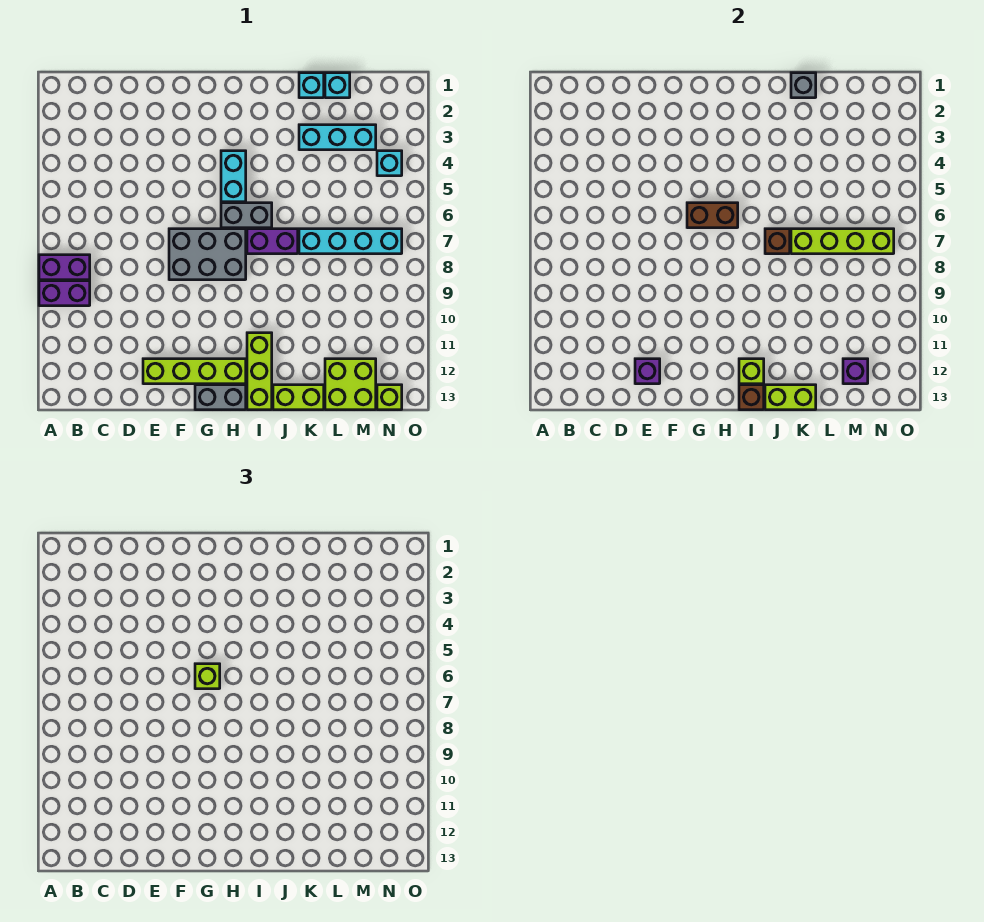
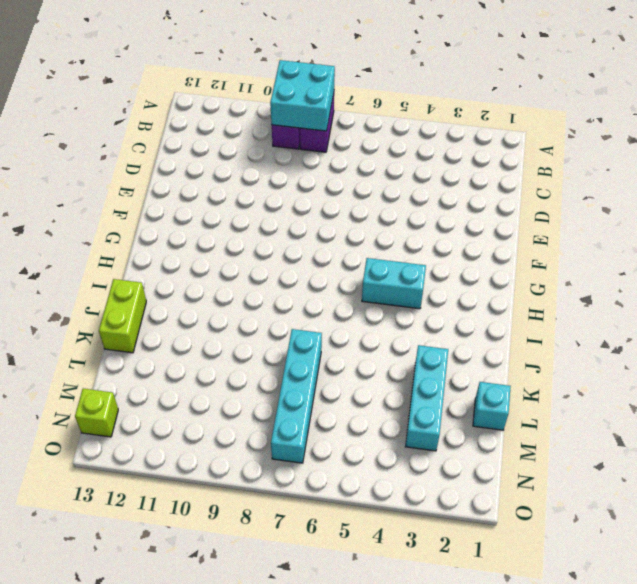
cyan brick A8:B9 level 2 -> none
none -> lime brick E12:H12 level 1
none -> grey brick F7:H8 level 1
none -> grey brick G13:H13 level 1

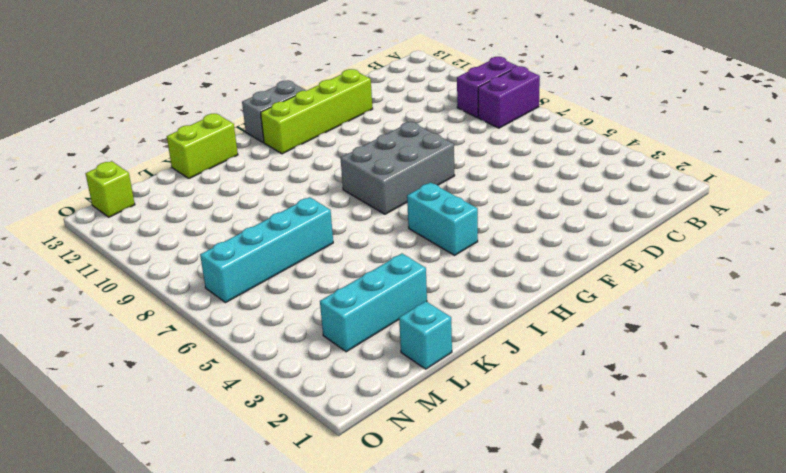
none -> grey brick H6:I6 level 1
none -> purple brick I7:J7 level 1
none -> lime brick I11:I13 level 1

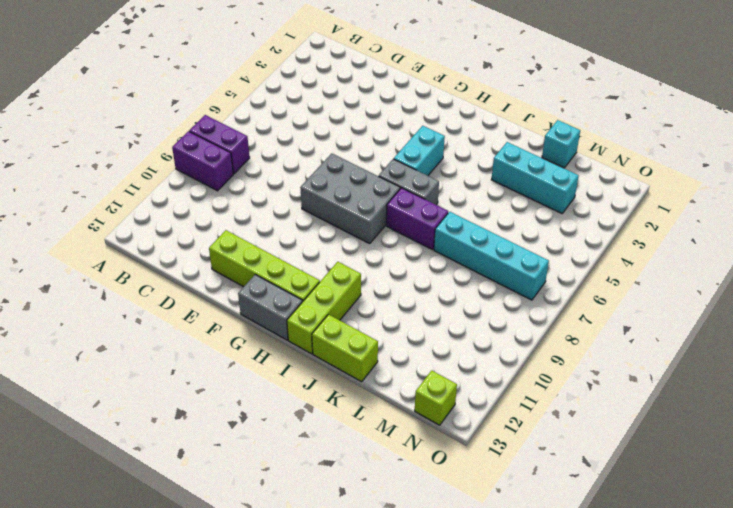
none -> cyan brick K1 level 1
none -> lime brick L12:M13 level 1
none -> cyan brick N4 level 1

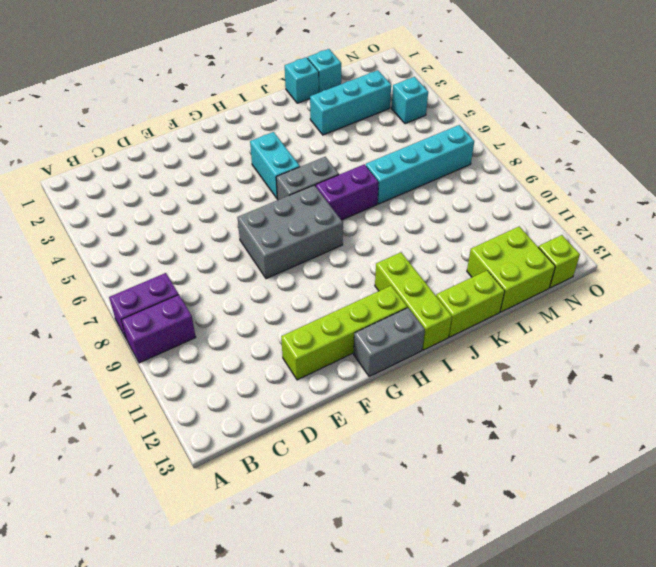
none -> purple brick E12 level 2
none -> brown brick G6:H6 level 2
none -> lime brick I12 level 2

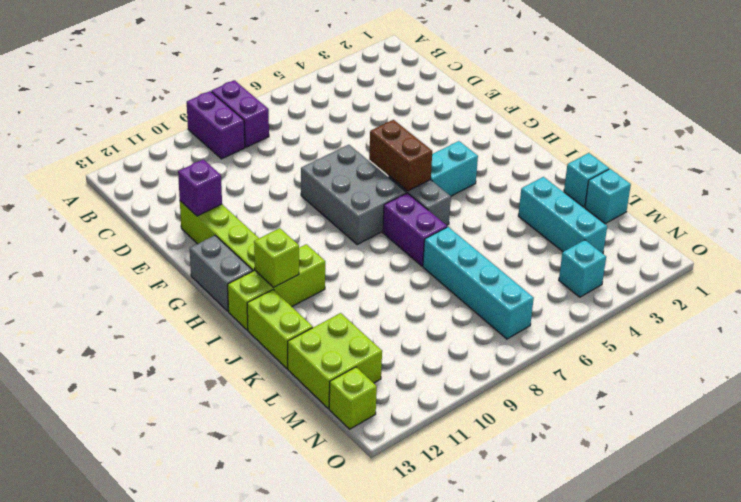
none -> brown brick I13 level 2
none -> brown brick J7 level 2
none -> lime brick J13:K13 level 2

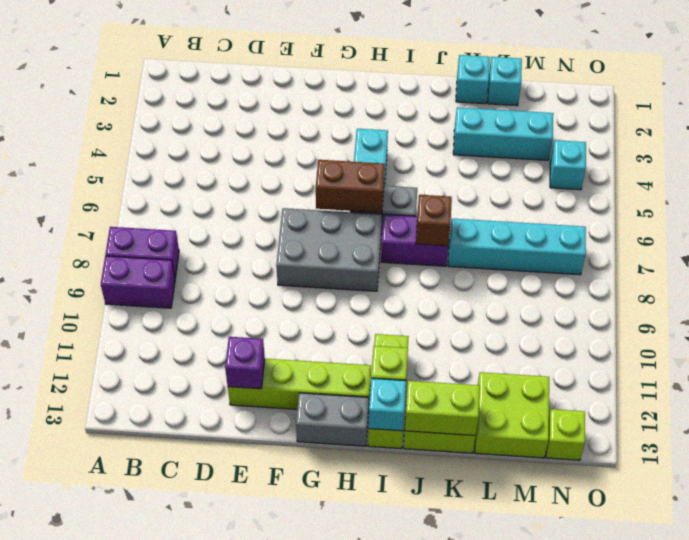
cyan brick I13 level 2 -> brown brick I13 level 2
none -> grey brick K1 level 2
none -> lime brick K7:N7 level 2
none -> purple brick M12 level 2

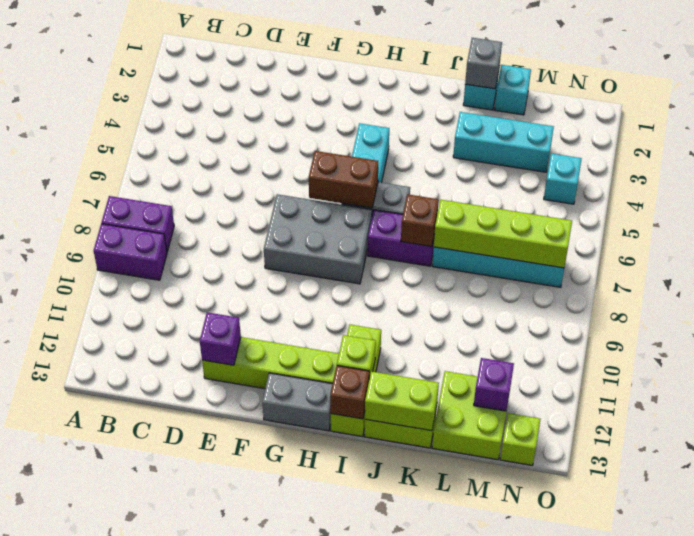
none -> lime brick G6 level 3

